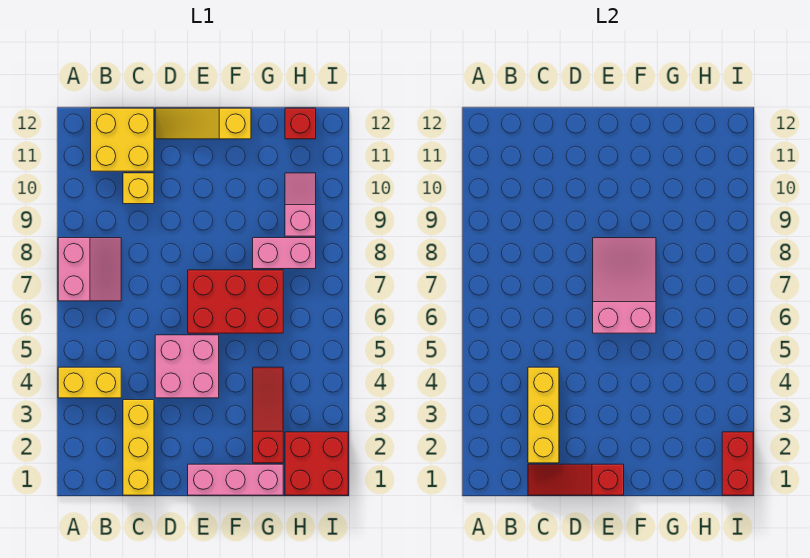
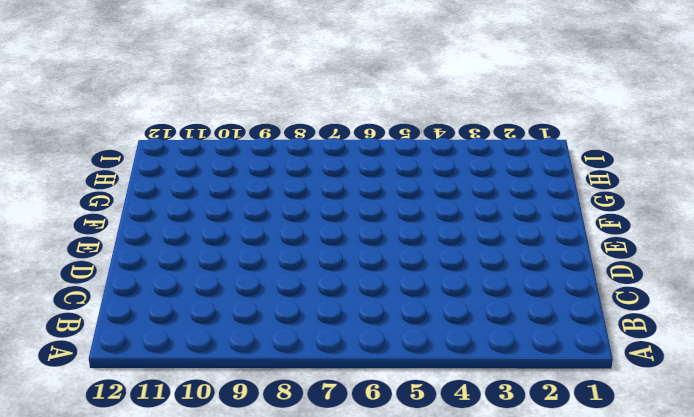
none -> yellow brick A4:B4 level 1
none -> pink slope A7:B8 level 1 top A
none -> yellow brick B11:C12 level 1

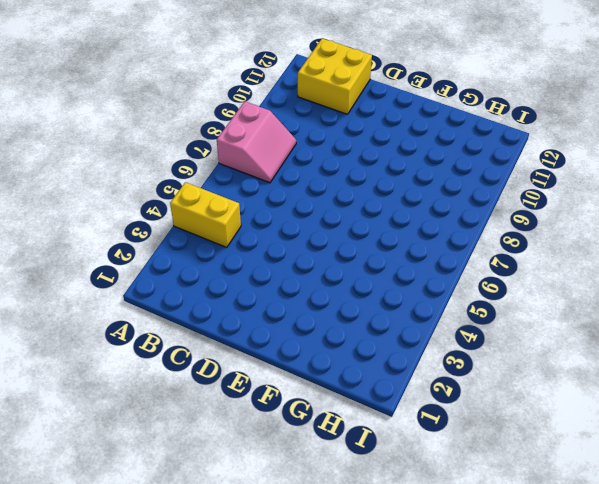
none -> yellow brick C1:C3 level 1
none -> yellow brick C10 level 1
none -> pink brick D4:E5 level 1

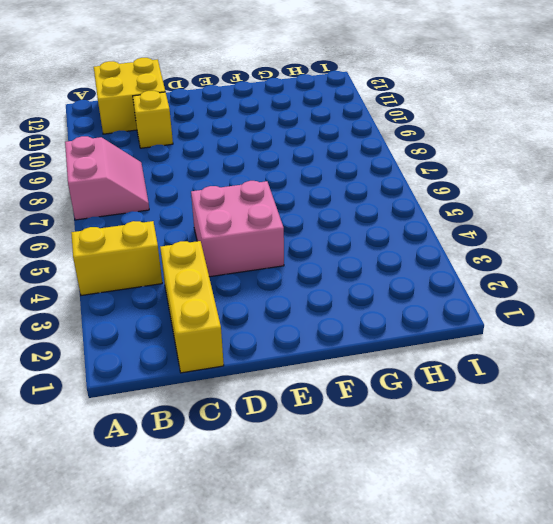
none -> yellow slope D12:F12 level 1 top F
none -> pink brick E1:G1 level 1
none -> red brick E6:G7 level 1

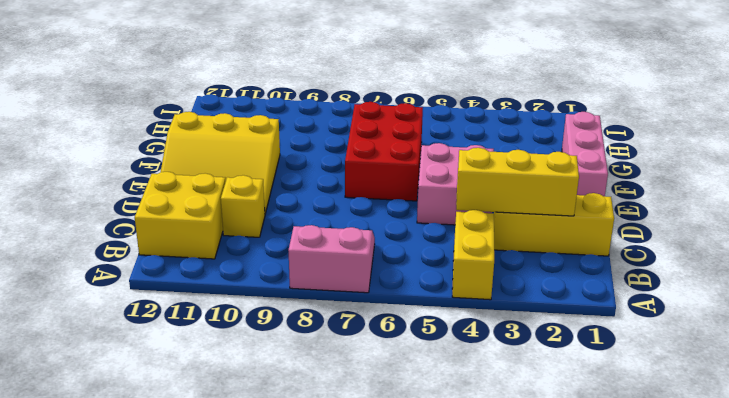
yellow slope D10:F12 level 1 top F -> yellow slope D12:F12 level 1 top F
none -> red slope G2:G4 level 1 top 2
none -> pink brick G8:H8 level 1
none -> red brick H1:I2 level 1

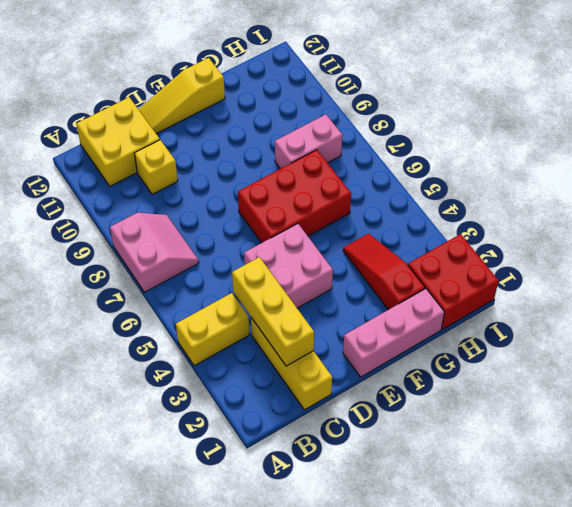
none -> pink slope H9:H10 level 1 top 9
none -> red brick H12 level 1
none -> red slope C1:E1 level 2 top E

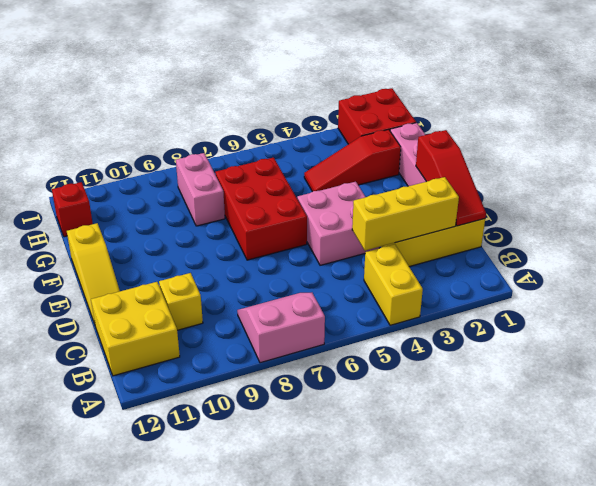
none -> pink slope H9:H10 level 1 top 9
none -> pink slope E6:F8 level 2 top 6
none -> red brick I1:I2 level 2

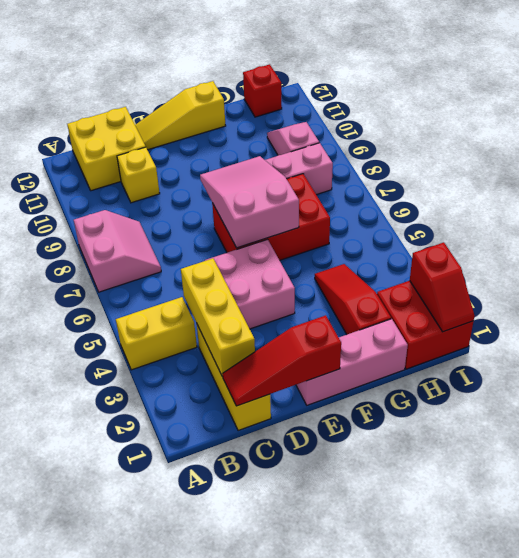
red slope I1:I2 level 2 top 2 -> red brick I1:I2 level 2

